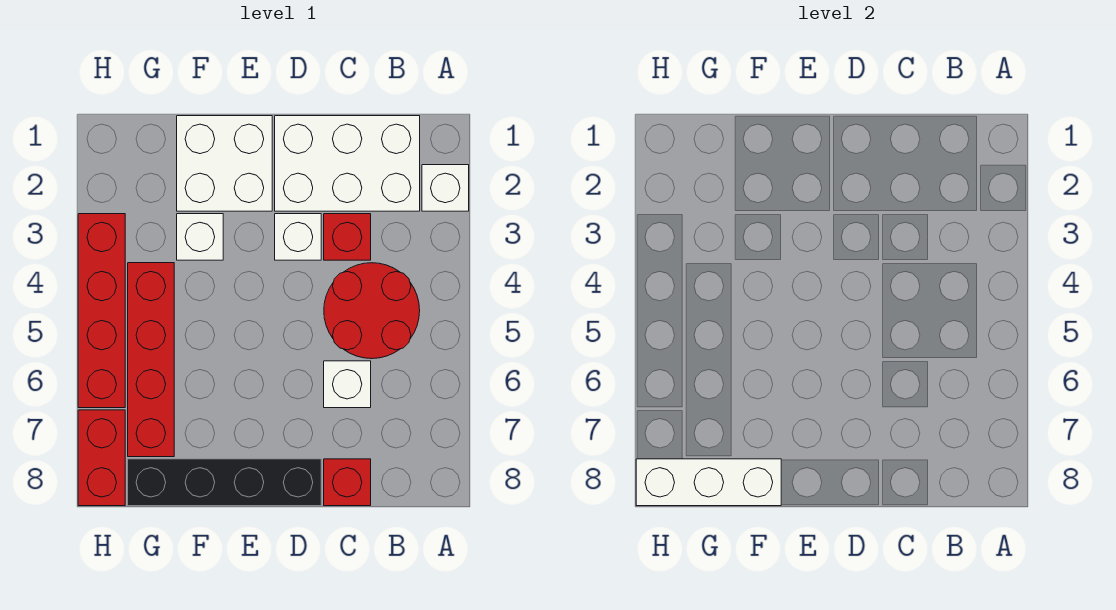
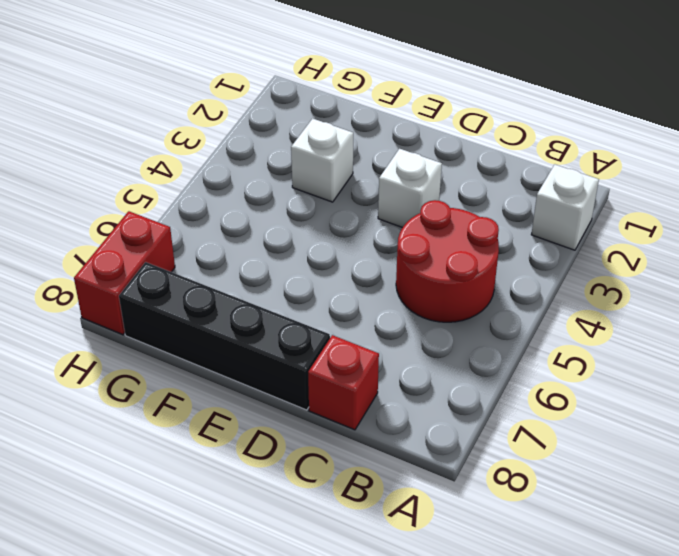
none -> white brick B1:D2 level 1
none -> red brick C3 level 1
none -> white brick C6 level 1

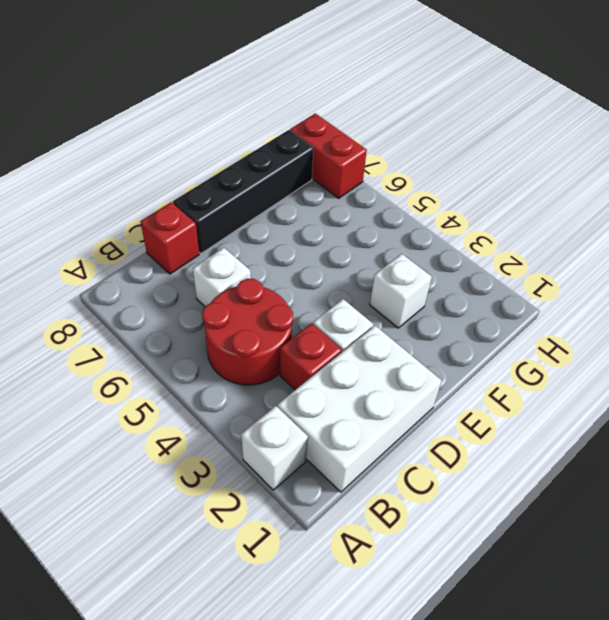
none -> white brick E1:F2 level 1
none -> red brick G4:G7 level 1
none -> red brick H3:H6 level 1

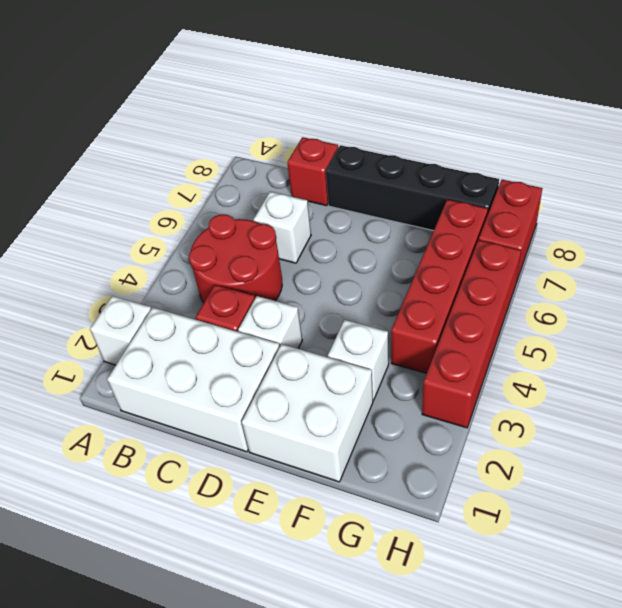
none -> white brick F8:H8 level 2

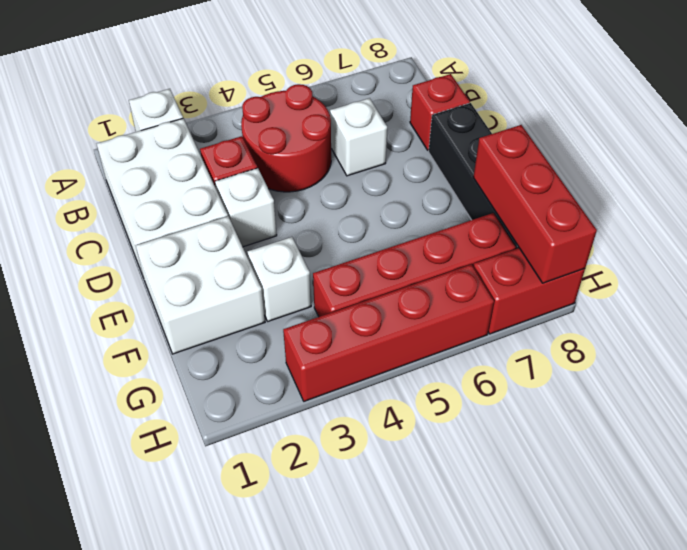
red brick F8:H8 level 2 -> white brick F8:H8 level 2

